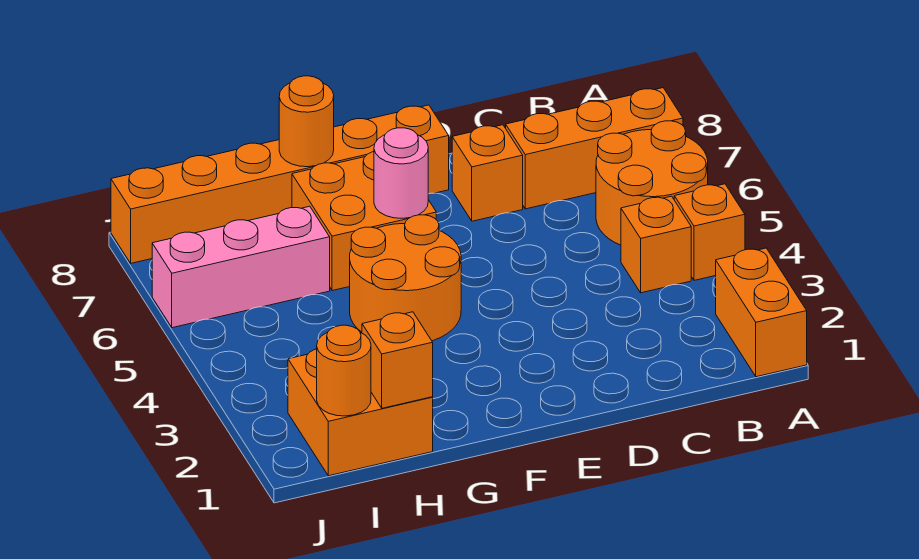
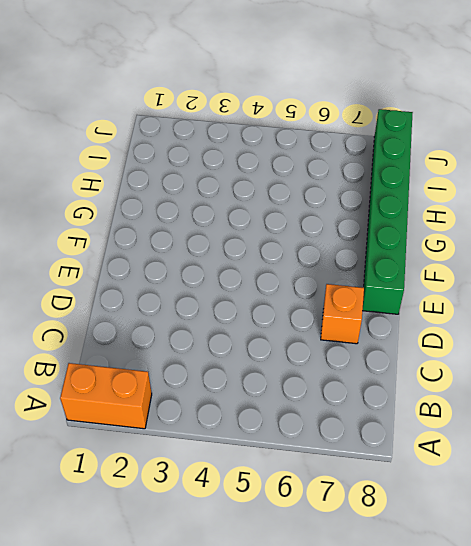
green brick E8:J8 level 1 -> orange brick E8:J8 level 1
none -> orange brick A4 level 1
none -> orange round brick A5:B6 level 1
none -> orange brick A7:C7 level 1

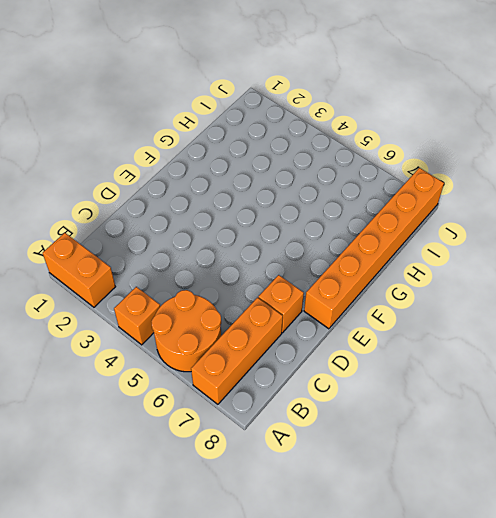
none -> orange brick B4 level 1
none -> orange round brick F4:G5 level 1
none -> orange brick F6:G7 level 1

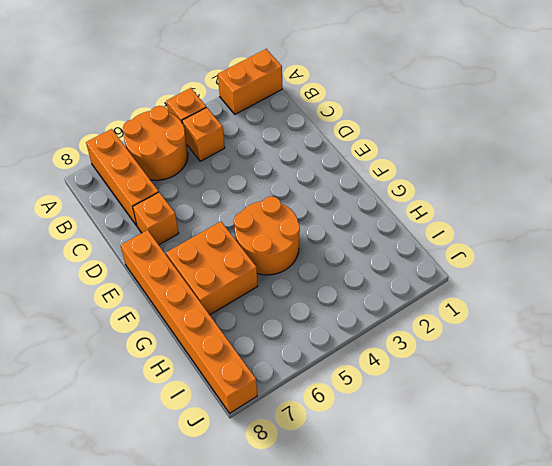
none -> orange brick H1:I2 level 1
none -> pink brick H6:J6 level 1
none -> pink round brick F6 level 2

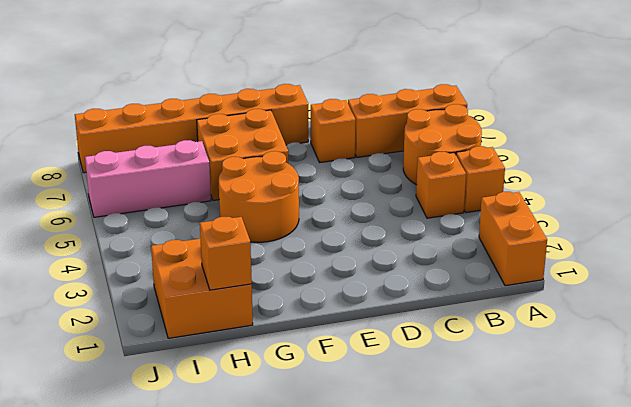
none -> pink round brick F6 level 2
none -> orange round brick G8 level 2
none -> orange round brick I1 level 2

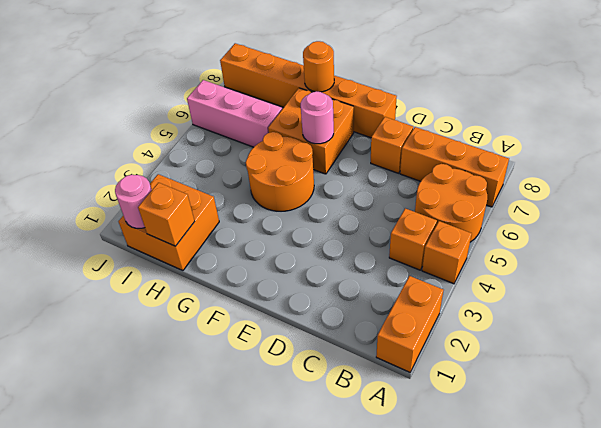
pink round brick I1 level 2 -> orange round brick I1 level 2

